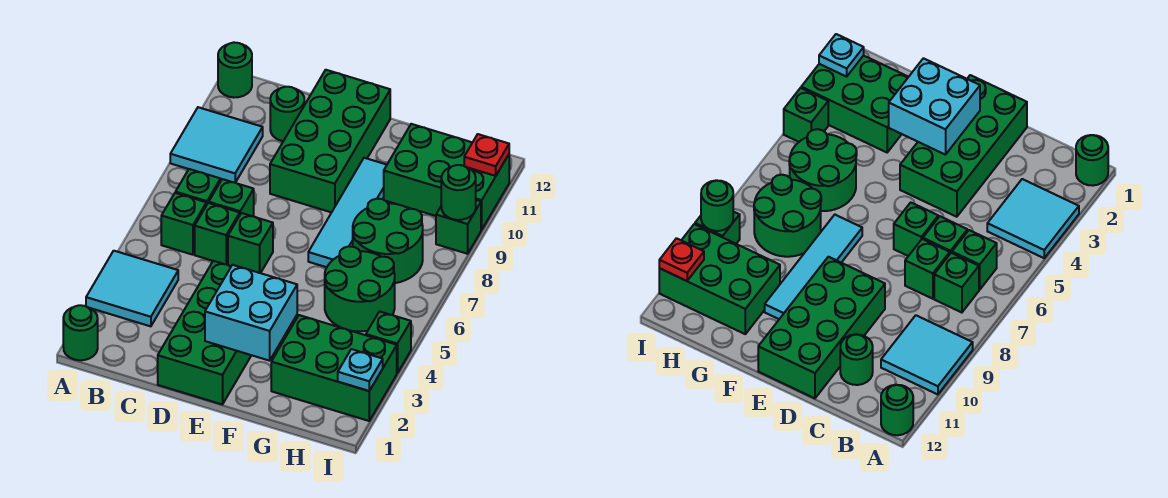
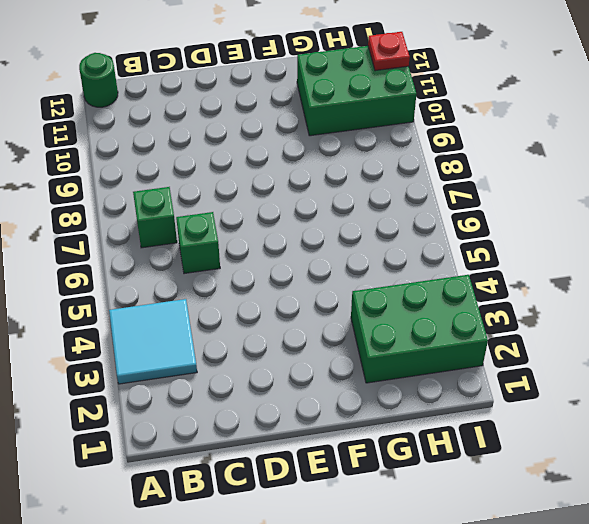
none -> green round brick A1 level 1
none -> cyan tile A9:B10 level 1
none -> green brick B6 level 1

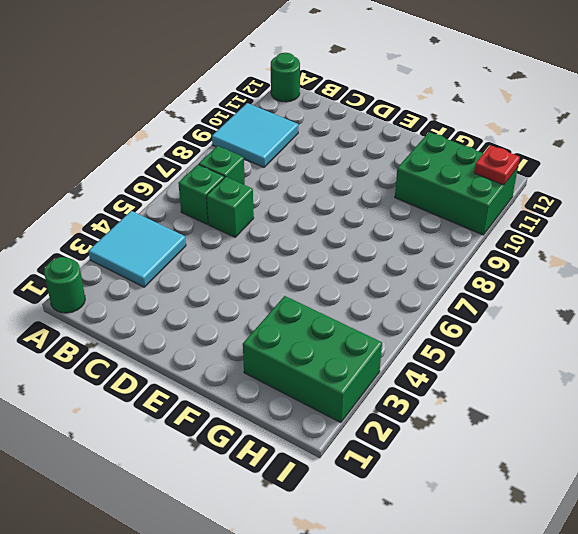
none -> green brick C7 level 1
none -> green round brick C11 level 1
none -> green brick D1:E4 level 1

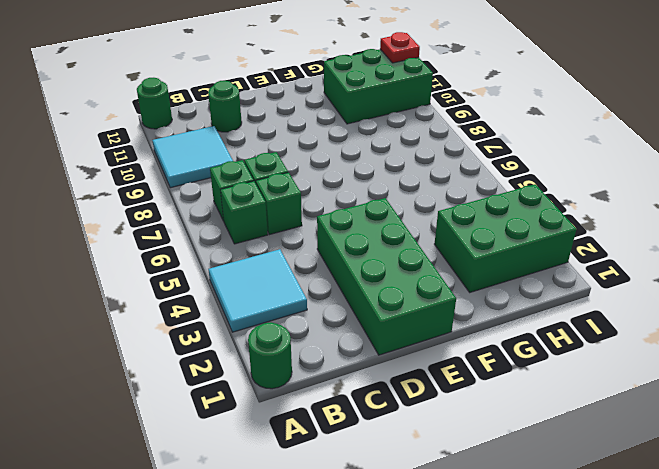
none -> green brick D6 level 1
none -> green brick D9:E12 level 1
none -> cyan tile F7:F10 level 1

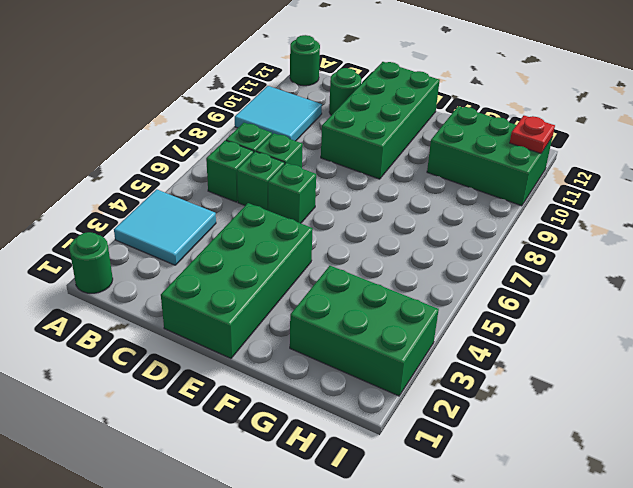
none -> cyan tile F7:F10 level 1
none -> green round brick G5:H6 level 1
none -> green round brick G7:H8 level 1

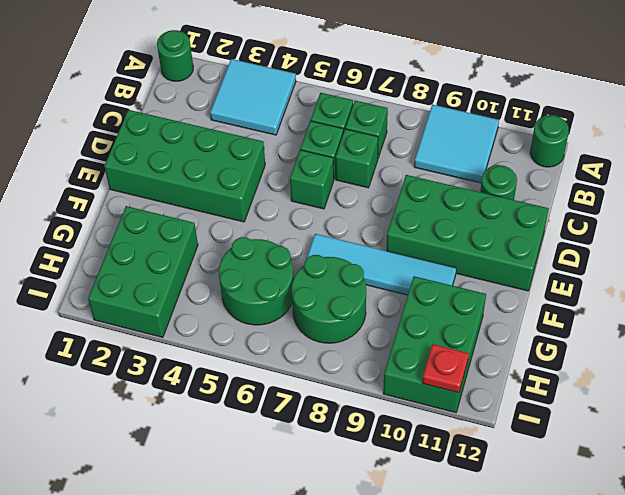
none -> green brick I4 level 1
none -> green brick I9 level 1
none -> cyan brick E2:F3 level 2

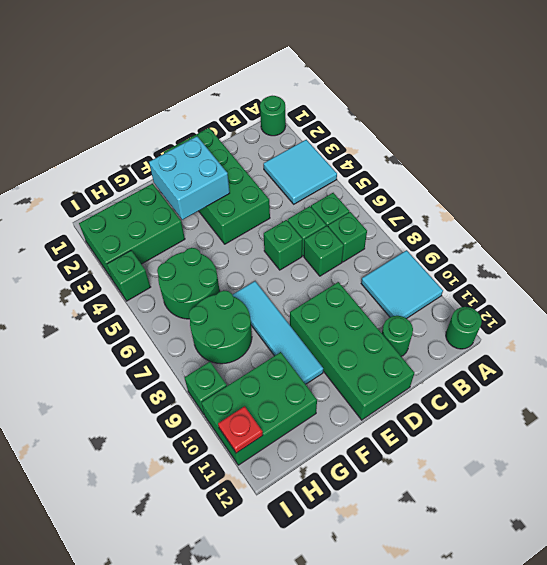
none -> cyan plate I2 level 2
none -> green round brick I9 level 2

